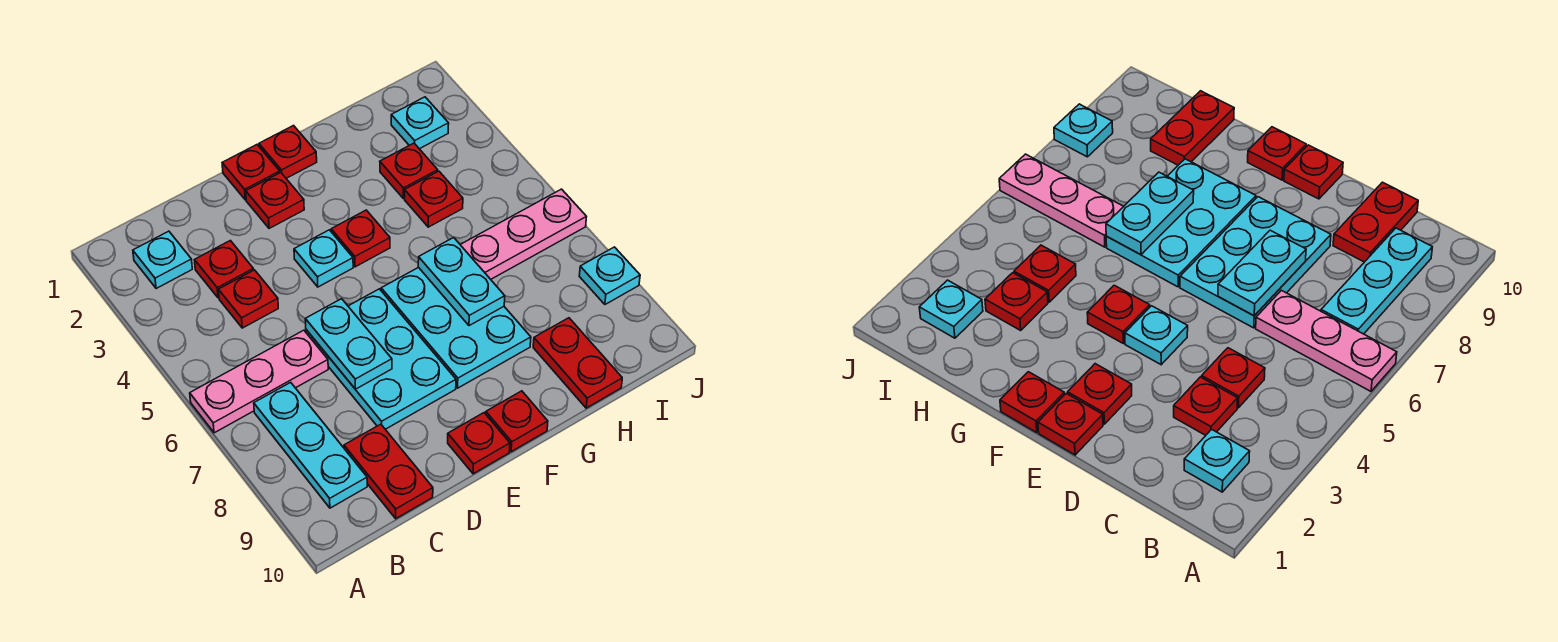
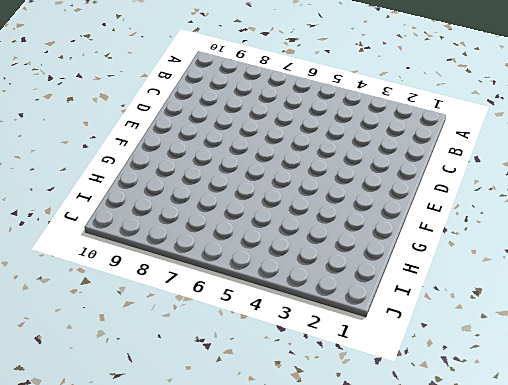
none -> pink plate A6:C6 level 1
none -> cyan plate B2 level 1
none -> cyan plate B7:B9 level 1

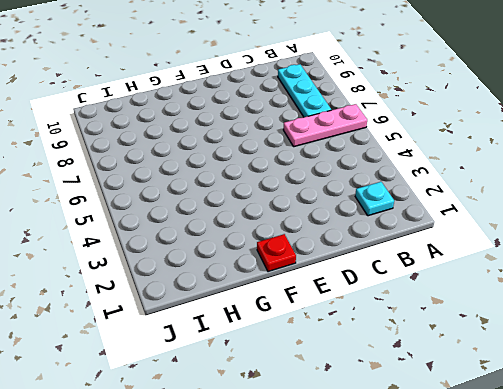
none -> red plate C3 level 1
none -> red plate C4 level 1
none -> red plate C9:C10 level 1

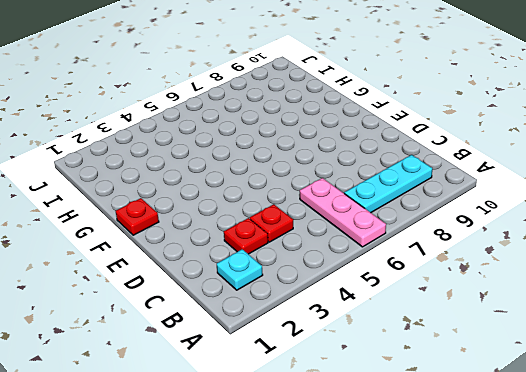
none -> red plate C9:C10 level 1
none -> cyan plate D6:E8 level 1
none -> red plate E1 level 1

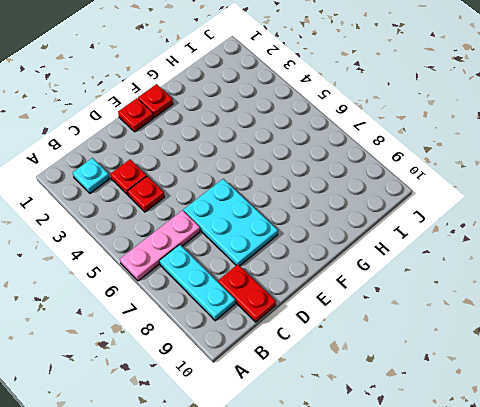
none -> red plate E2 level 1
none -> cyan plate E4 level 1
none -> red plate E10 level 1

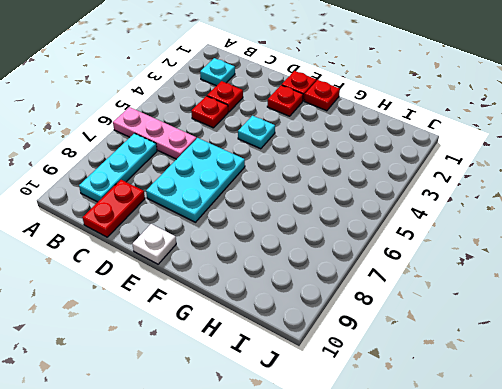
white plate E10 level 1 -> red plate E10 level 1
none -> red plate F4 level 1
none -> cyan plate F6:G8 level 1
none -> red plate F10 level 1

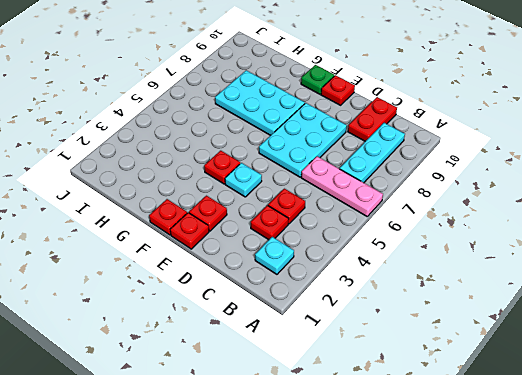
cyan plate F7:H8 level 1 -> cyan plate F6:G8 level 1
green plate F10 level 1 -> red plate F10 level 1
none -> red plate H3 level 1
none -> red plate H4 level 1
none -> pink plate H6:J6 level 1

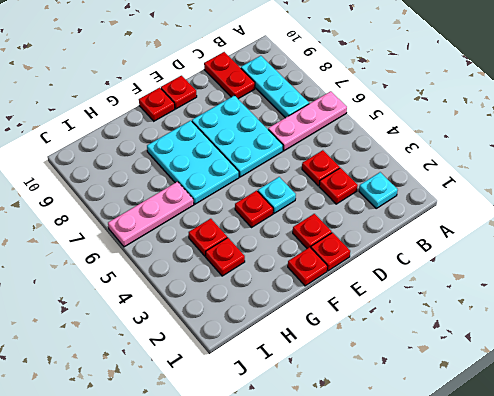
none -> red plate H9:H10 level 1
none -> cyan plate I2 level 1
none -> cyan plate J8 level 1

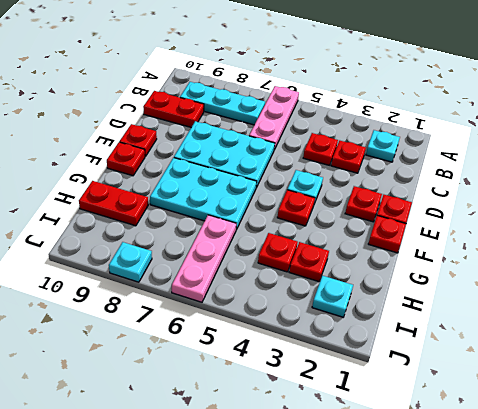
none -> cyan plate D6:D7 level 2
none -> cyan plate G6:G7 level 2

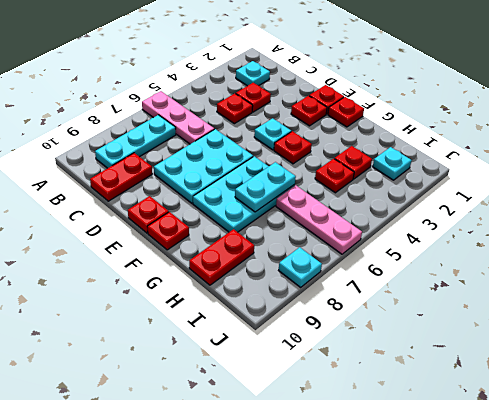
none -> cyan plate D6:D7 level 2

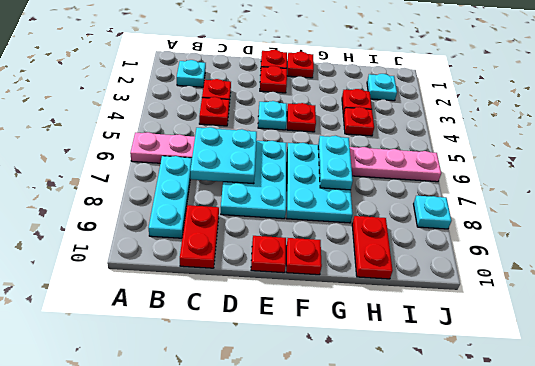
cyan plate C6:D7 level 2 -> cyan plate D6:D7 level 2

